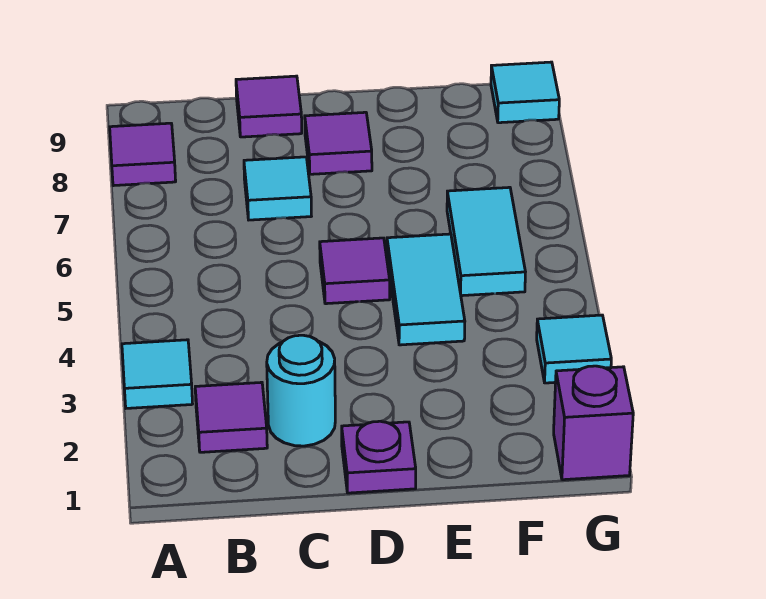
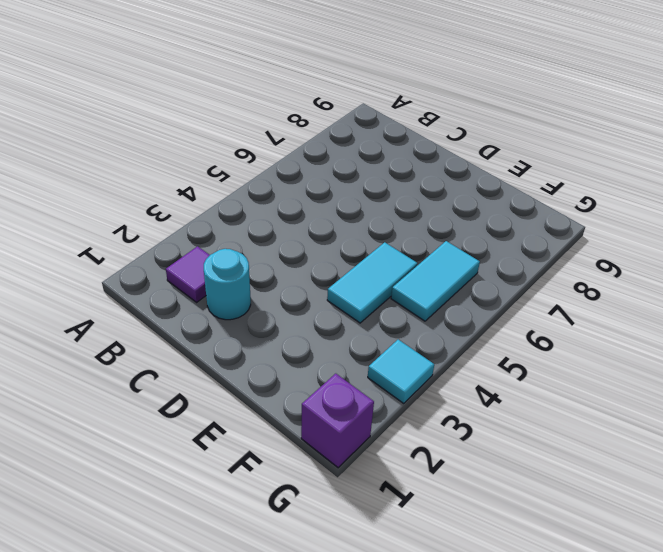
none -> cyan tile A3 level 1
none -> purple tile A8 level 1
none -> cyan tile C7 level 1

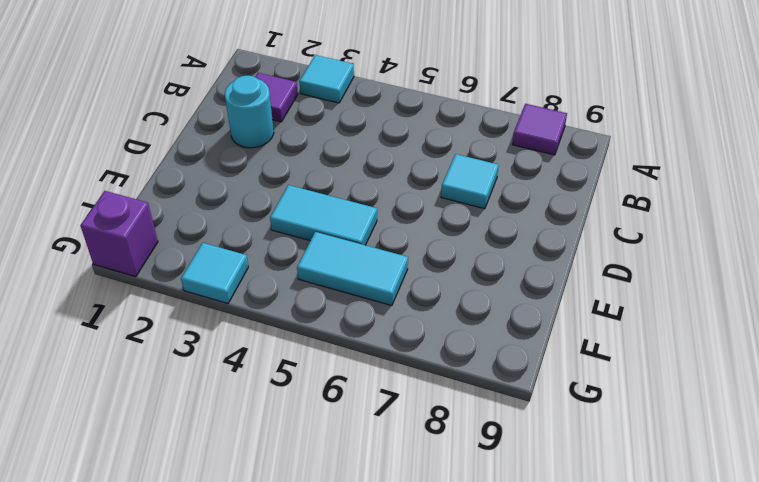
none -> purple tile C9 level 1
none -> purple plate D1 level 1
none -> purple tile D5 level 1

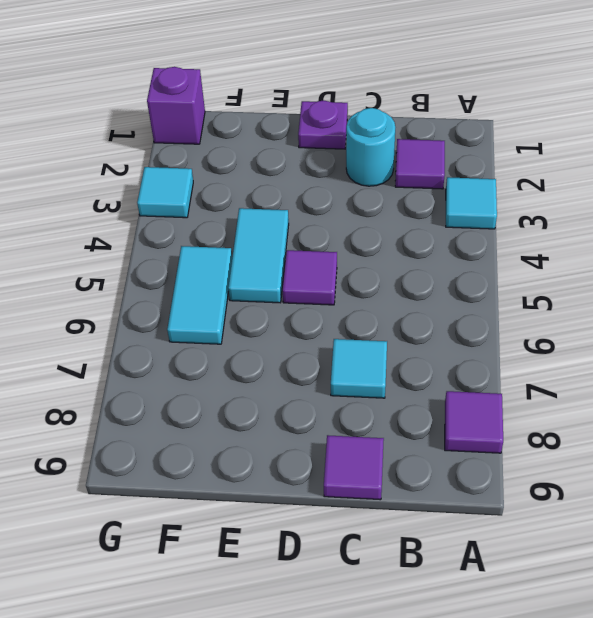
none -> purple tile D8 level 1
none -> cyan tile G9 level 1

